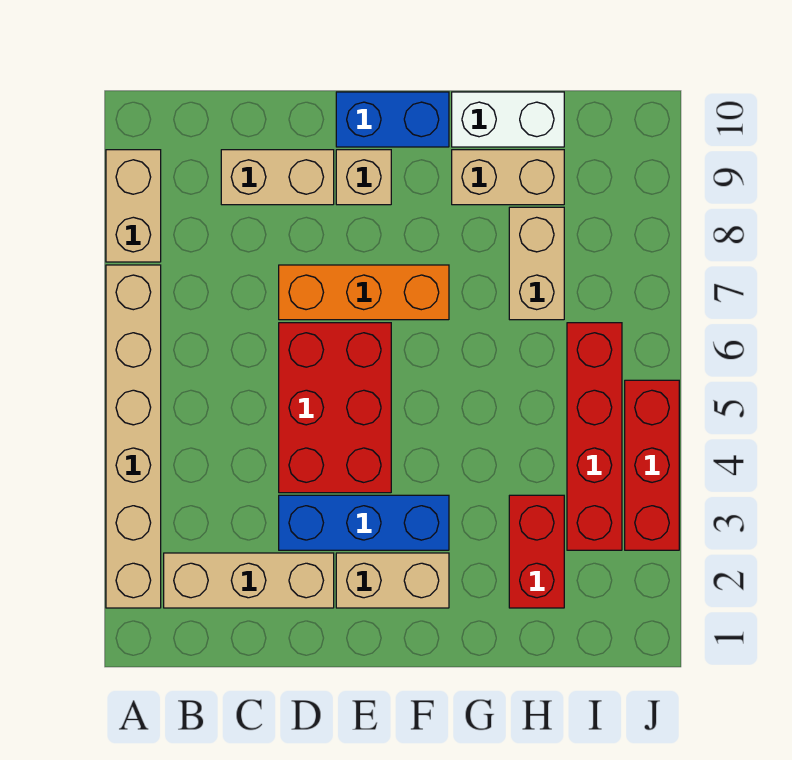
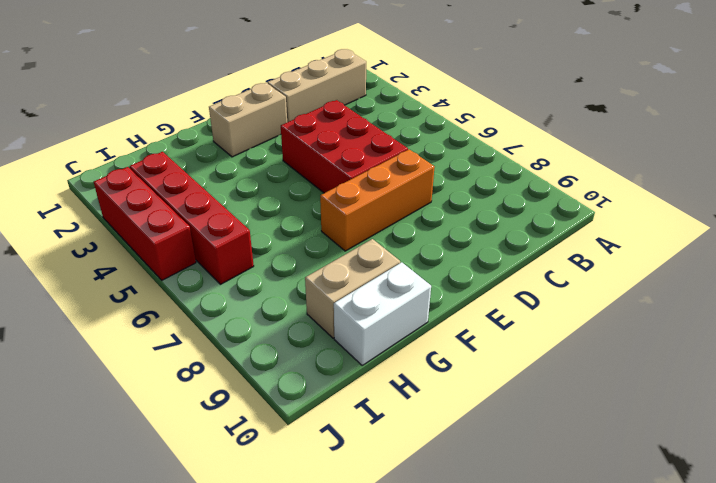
none -> tan brick A2:A7 level 1
none -> tan brick A8:A9 level 1
none -> tan brick C9:D9 level 1

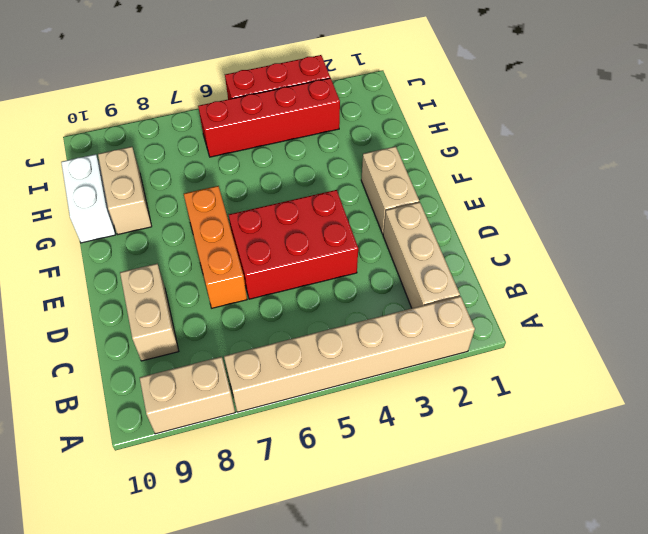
none -> blue brick D3:F3 level 1
none -> tan brick E9 level 1
none -> blue brick E10:F10 level 1

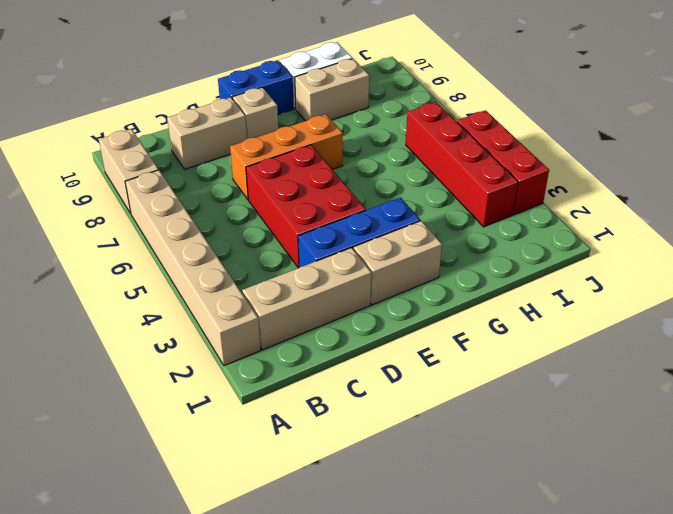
none -> red brick H2:H3 level 1
none -> tan brick H7:H8 level 1

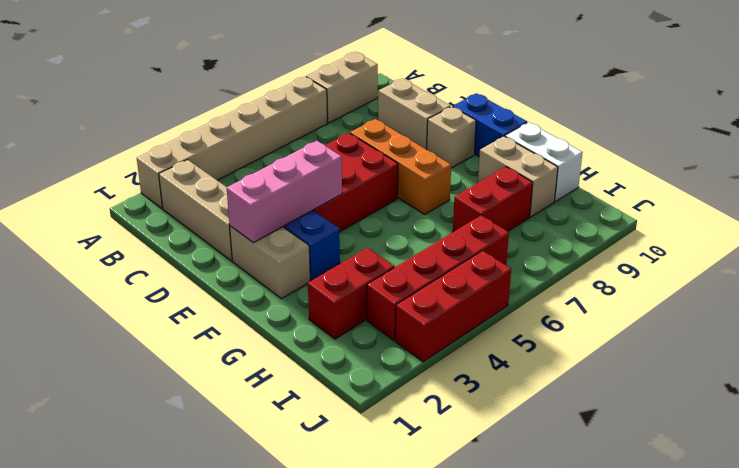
pink brick E2:E4 level 2 -> none
red brick H7:H8 level 1 -> tan brick H7:H8 level 1

